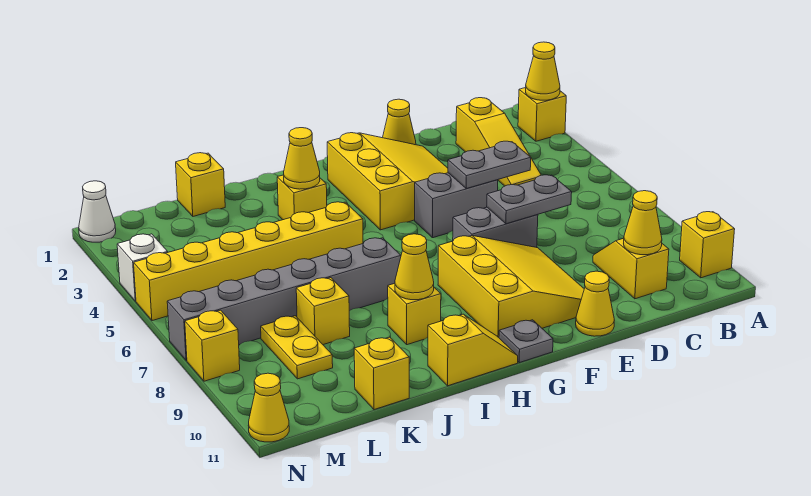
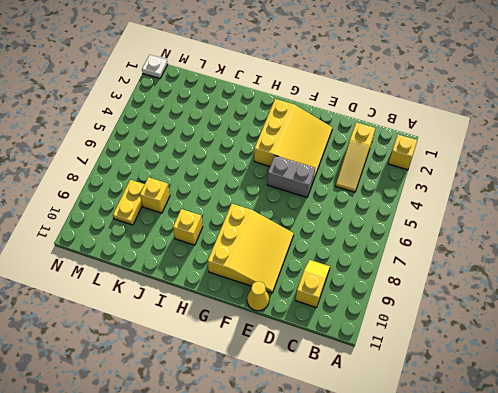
white plate N1 level 1 -> white cone N1 level 1
none -> yellow brick A10 level 1
none -> yellow cone E1 level 1
none -> grey brick E7:F7 level 1
none -> grey plate G11 level 1

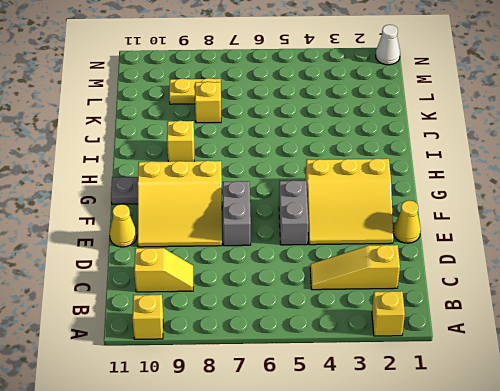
none -> yellow slope H11:I11 level 1 top I
none -> yellow brick I3 level 1
none -> yellow brick I5:N5 level 1
none -> grey brick I7:N7 level 1

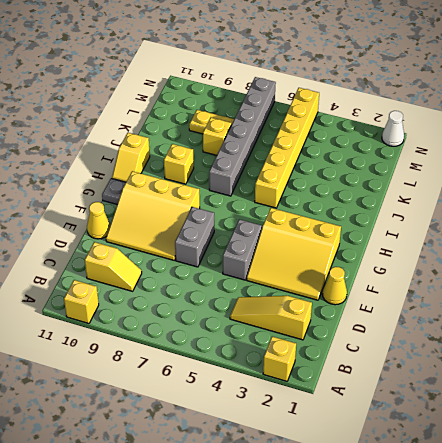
none -> yellow brick I3 level 1
none -> yellow brick K1 level 1
none -> yellow brick K11 level 1
none -> white brick N4 level 1

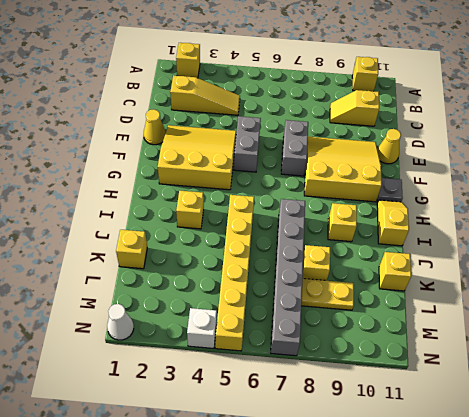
none -> yellow brick N8 level 1
none -> yellow cone N11 level 1
none -> yellow cone A2 level 2
none -> yellow cone C10 level 2

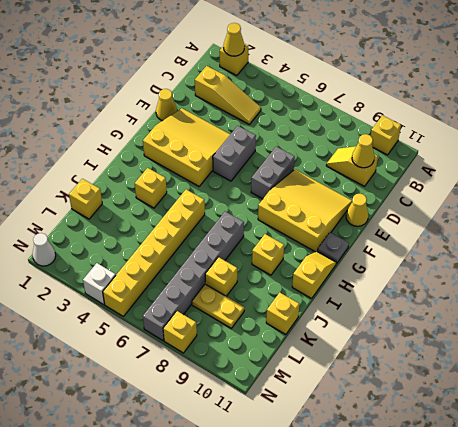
none -> yellow cone N11 level 1
none -> grey plate D5:E5 level 2
none -> grey plate D7:E7 level 2
none -> yellow cone I3 level 2

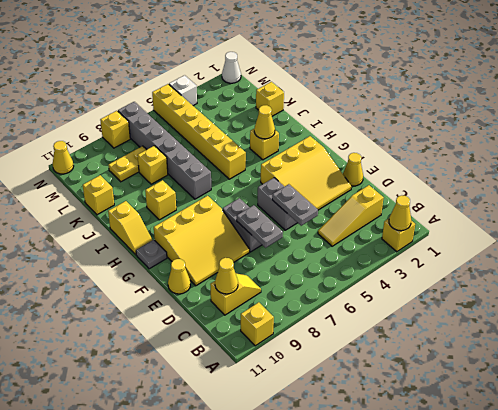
none -> yellow cone I9 level 2

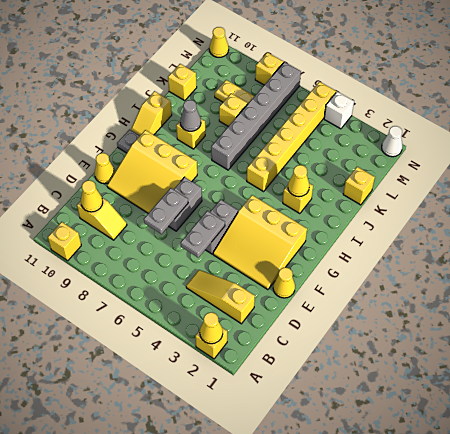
grey cone I9 level 2 -> yellow cone I9 level 2

